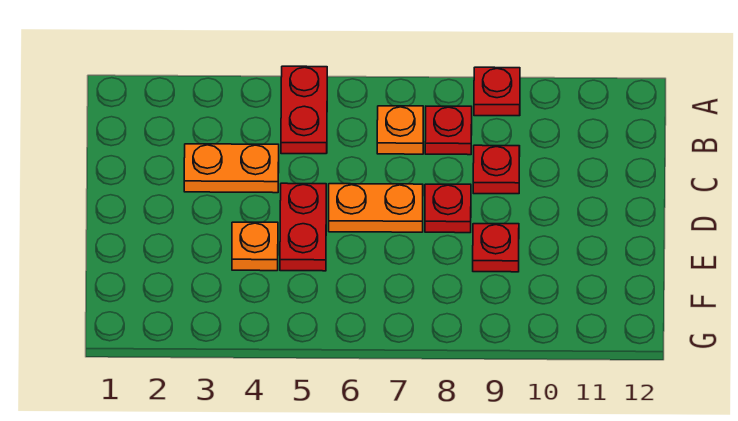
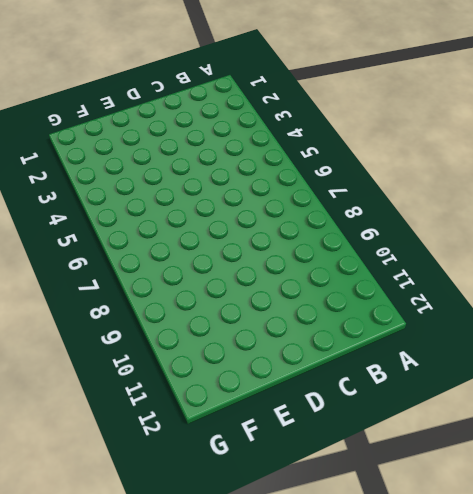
none -> red plate A5:B5 level 1
none -> red plate A9 level 1

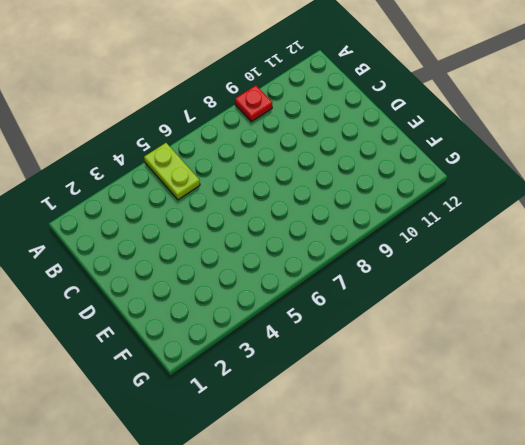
lime plate A5:B5 level 1 -> red plate A5:B5 level 1
none -> orange plate B7 level 1
none -> red plate B8 level 1

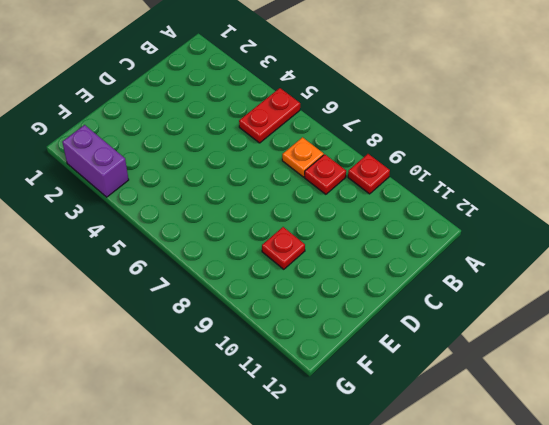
purple brick G2:G3 level 1 -> none
none -> orange plate C3:C4 level 1
none -> red plate C9 level 1

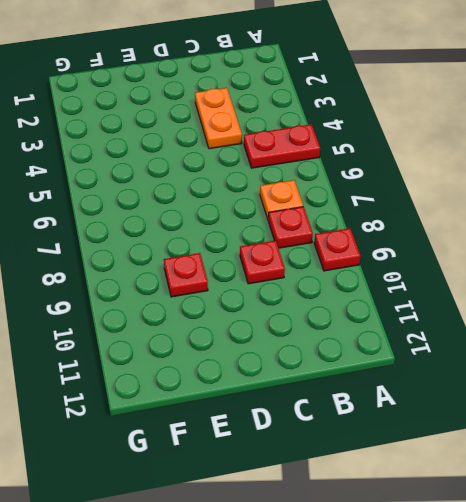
none -> red plate D5:E5 level 1
none -> orange plate D6:D7 level 1

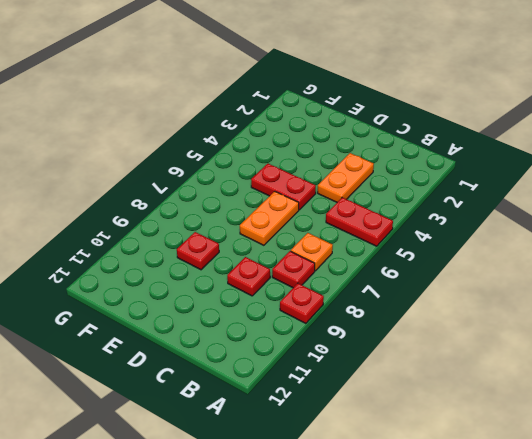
none -> red plate D8 level 1
none -> orange plate E4 level 1

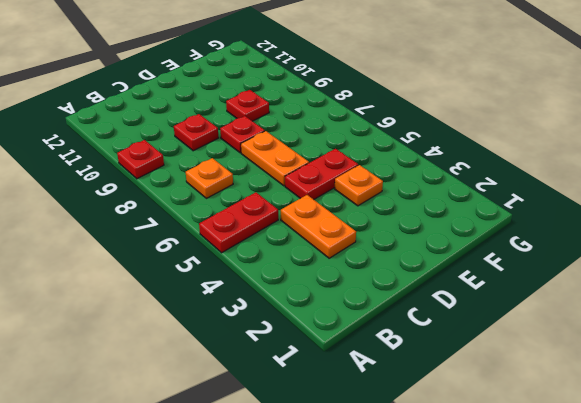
none -> red plate B8 level 1

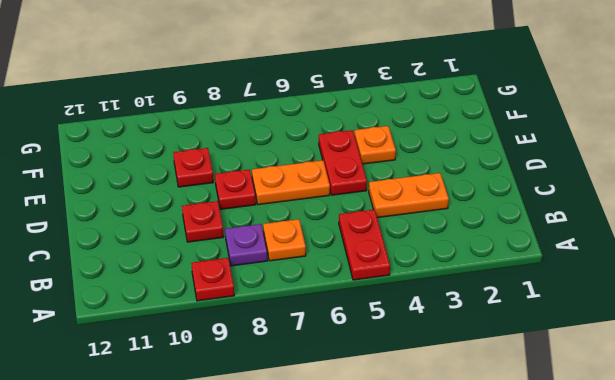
purple plate B8 level 1 -> red plate B8 level 1

